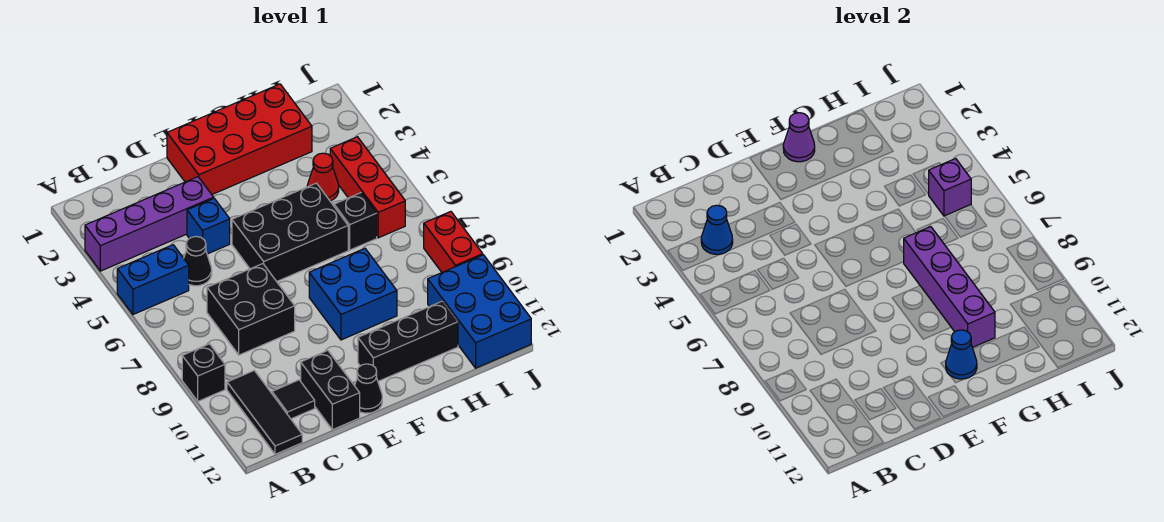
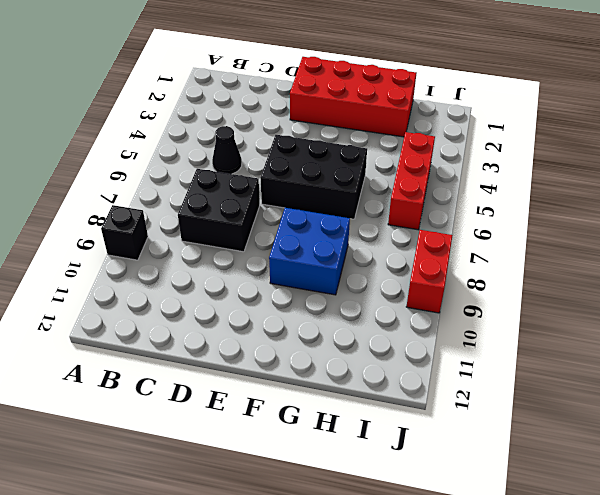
none -> purple brick A3:D3 level 1
none -> blue brick A5:B5 level 1
none -> black tile B10:B12 level 1

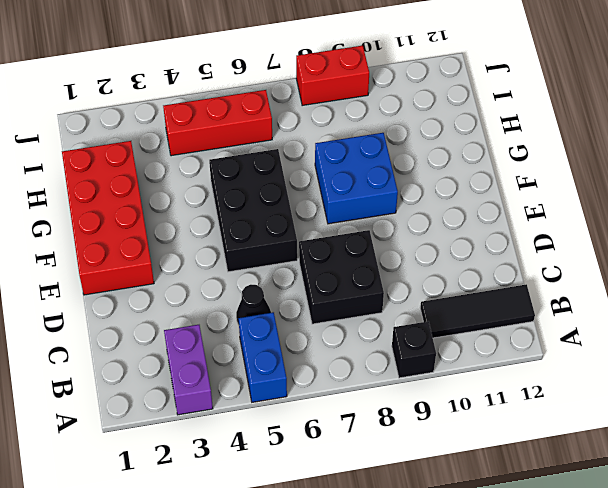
purple brick A3:B3 level 1 -> purple brick A3:D3 level 1
none -> black tile C11 level 1
none -> blue brick D4 level 1
none -> black brick D11:D12 level 1

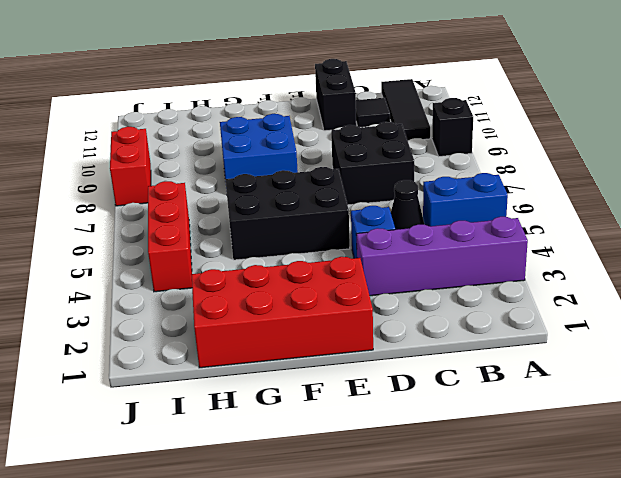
none -> black cone E12 level 1
none -> black brick F11:H11 level 1
none -> red cone H4 level 1

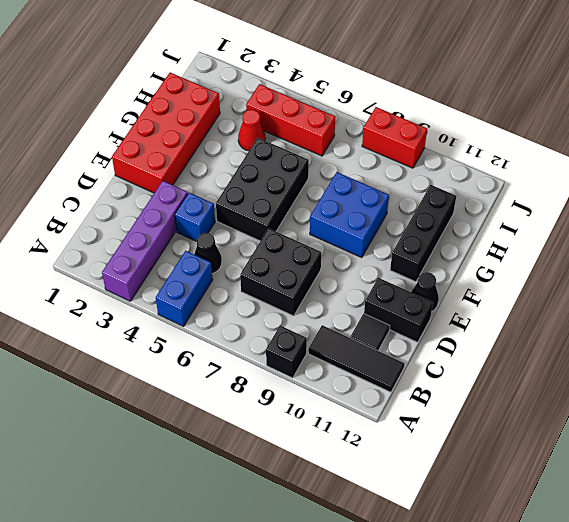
none -> black brick H6 level 1
none -> blue brick I10:J12 level 1
none -> blue cone B3 level 2

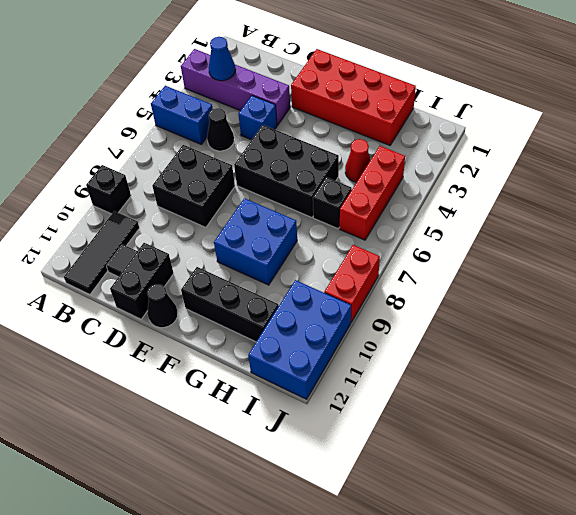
none -> purple cone F1 level 2
none -> blue cone F11 level 2
none -> purple brick G7:G10 level 2

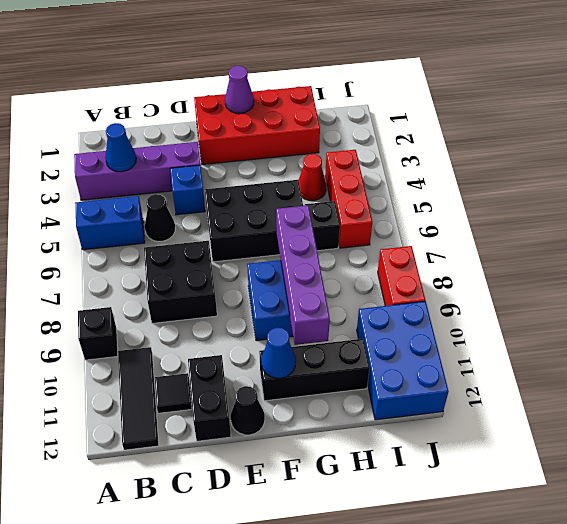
none -> purple brick I5 level 2

